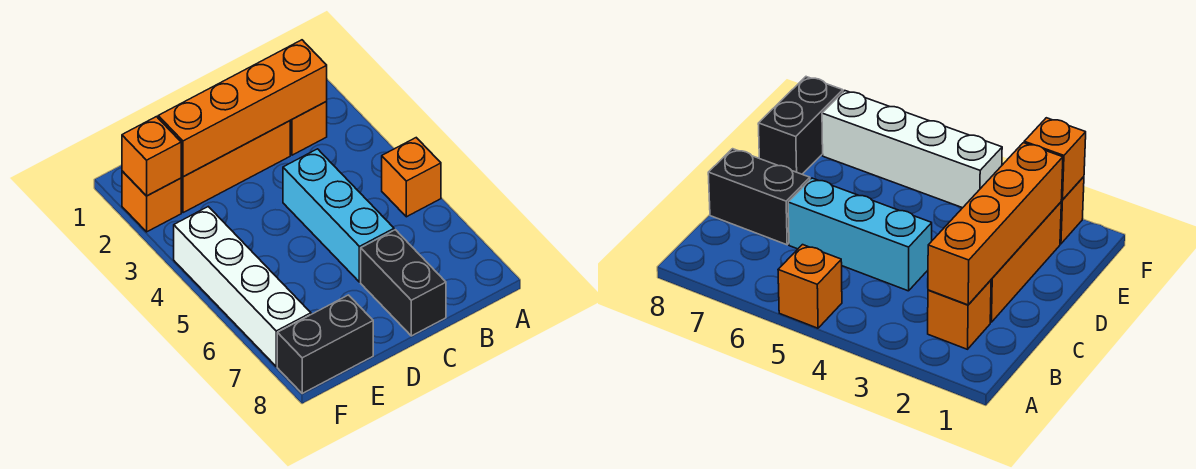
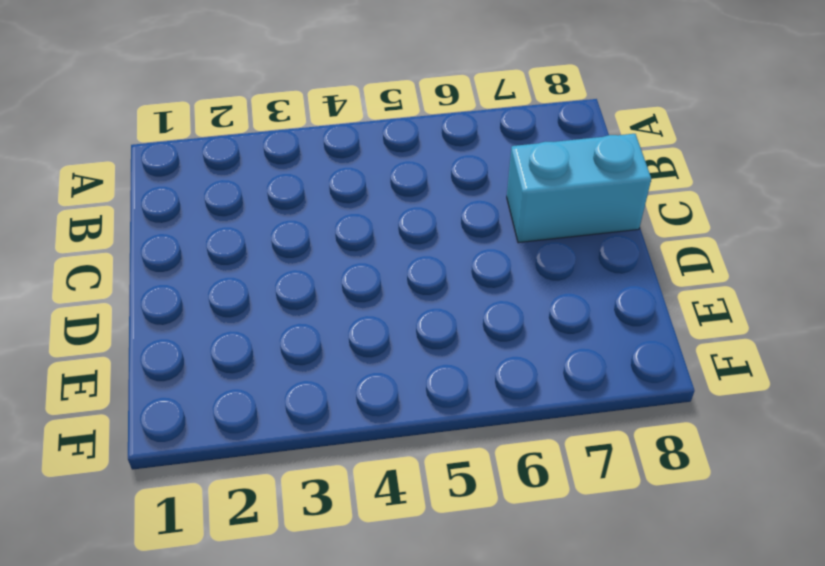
cyan brick C7:C8 level 1 -> black brick C7:C8 level 1
none -> orange brick A5 level 1
none -> orange brick B2 level 1

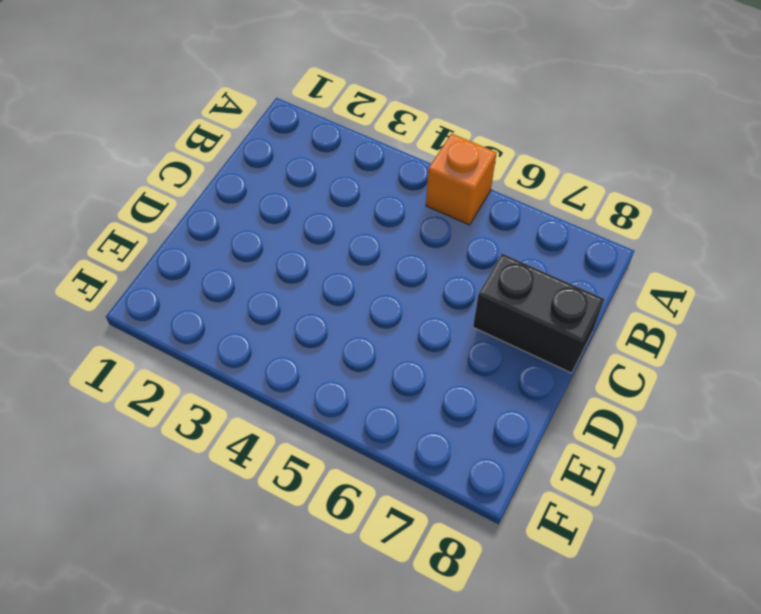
none -> orange brick B2 level 1
none -> orange brick C2:E2 level 1

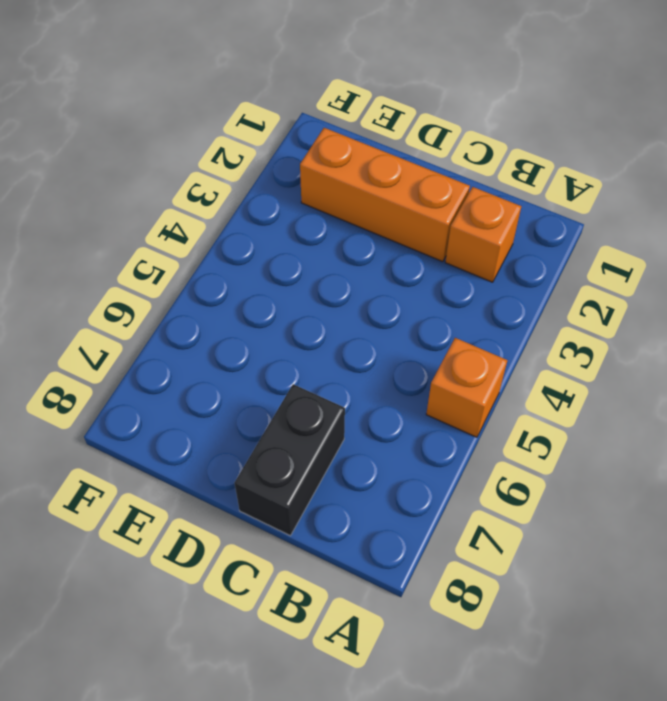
none -> cyan brick C4:C6 level 1
none -> black brick E8:F8 level 1

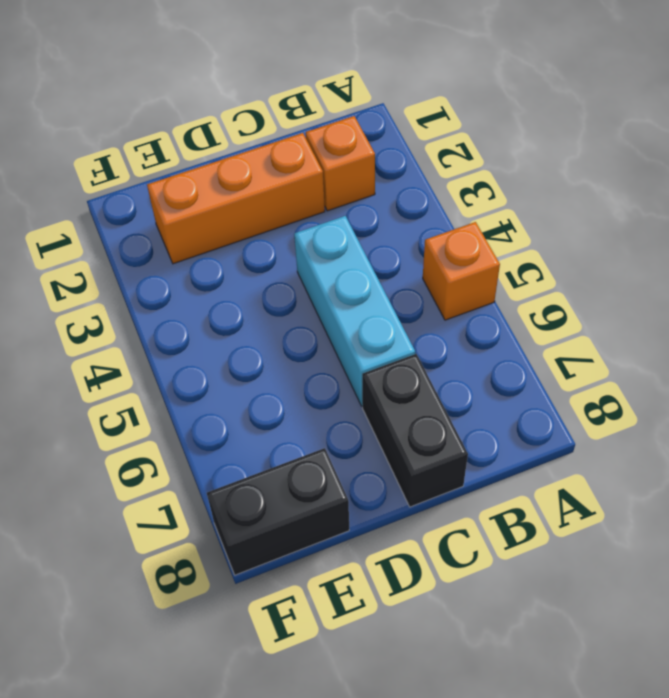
none -> orange brick F2 level 1
none -> white brick F4:F7 level 1

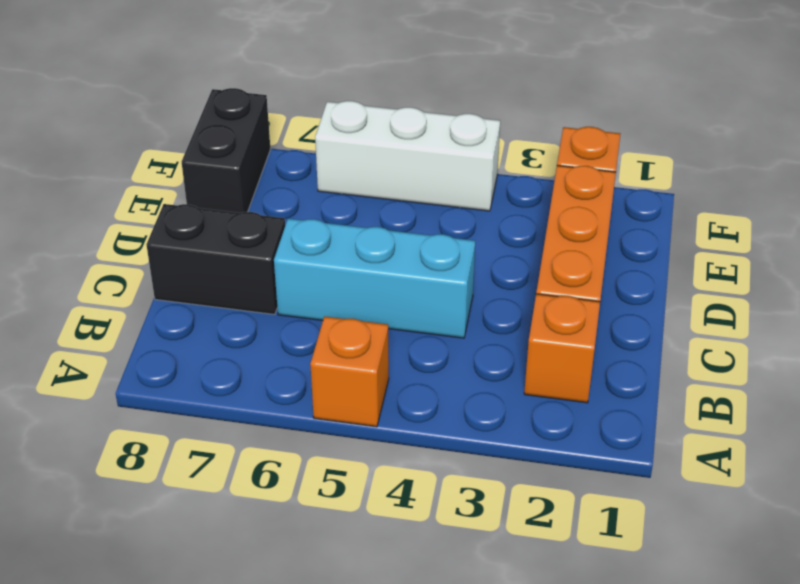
white brick F4:F6 level 1 -> white brick F4:F7 level 1
none -> orange brick B2:E2 level 2
none -> orange brick F2 level 2

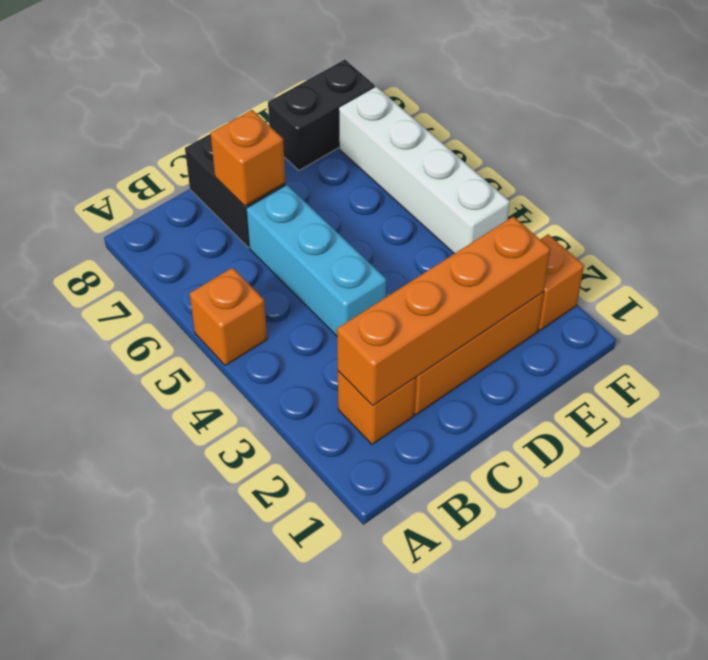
orange brick C7 level 2 -> orange brick F2 level 2

